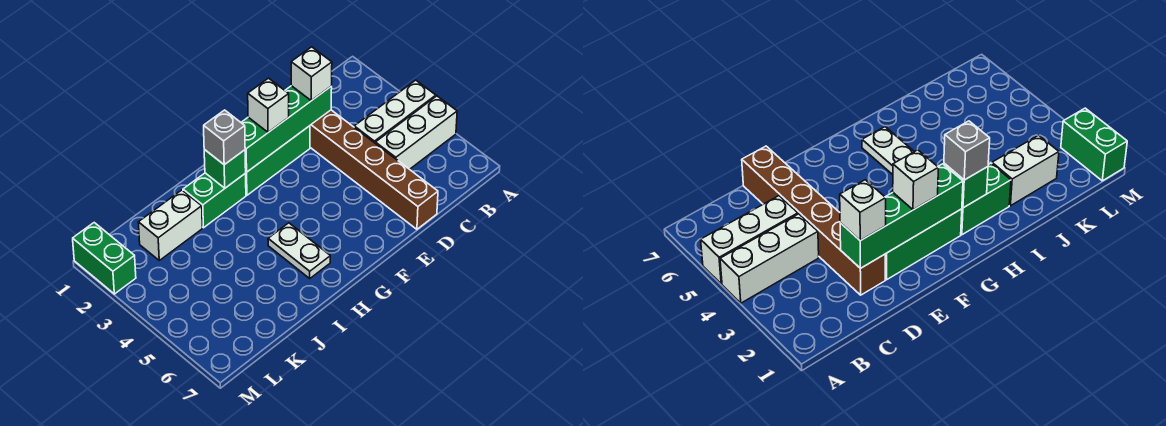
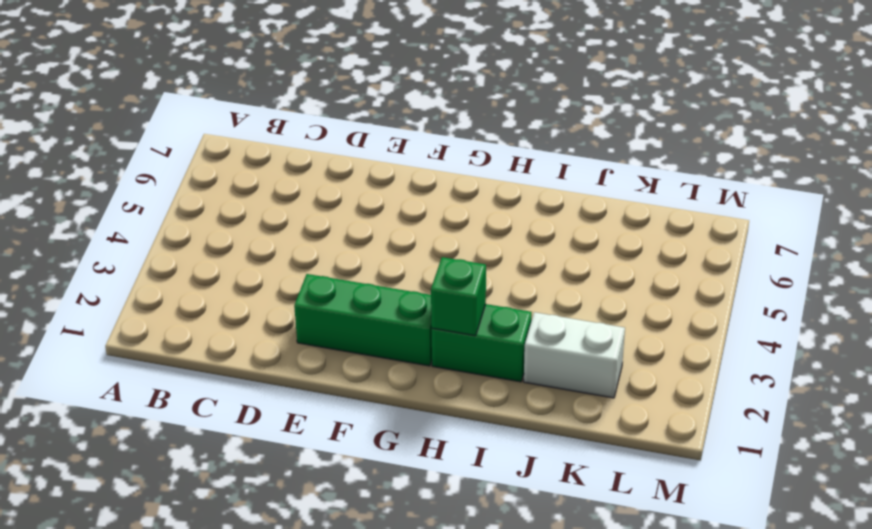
none -> white brick A4:C4 level 1
none -> white brick A5:C5 level 1
none -> brown brick D2:D7 level 1

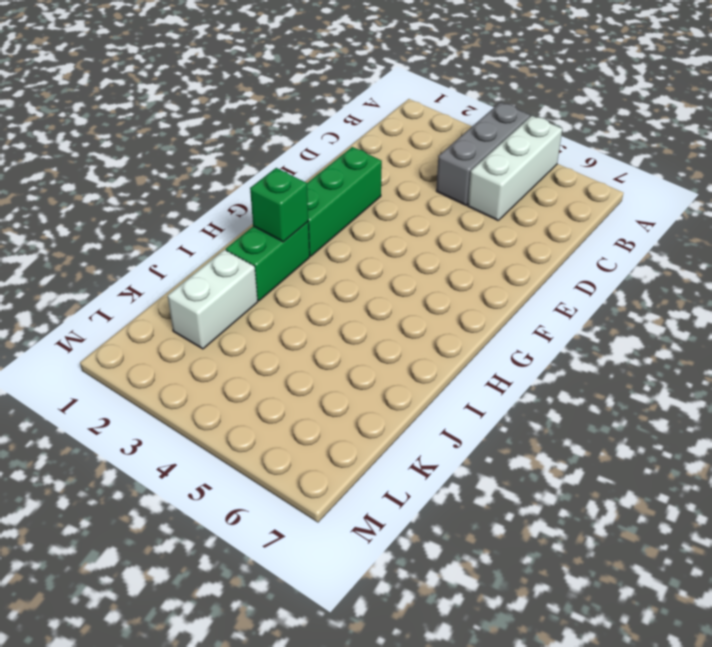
grey brick A4:C4 level 1 -> white brick A4:C4 level 1
none -> brown brick D2:D7 level 1
none -> white plate H5:H6 level 1
none -> green brick M1:M2 level 1

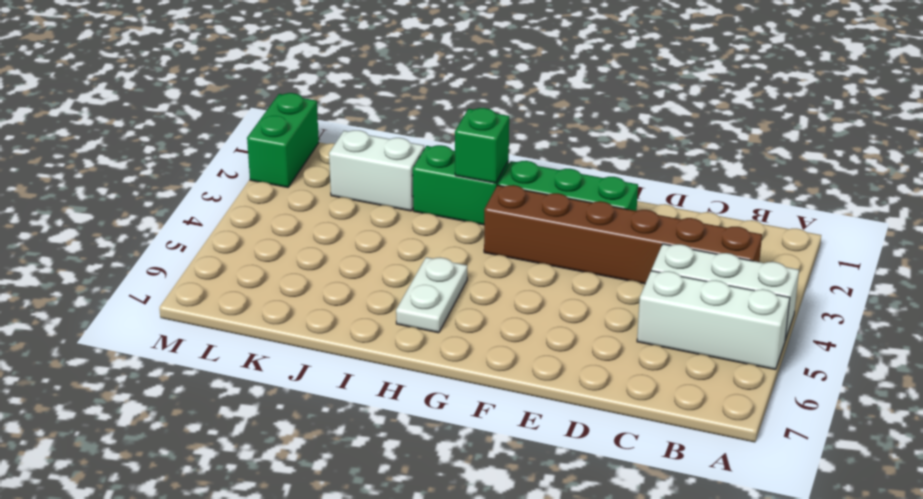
brown brick B3:G3 level 1 -> brown brick D2:D7 level 1
none -> green brick D2:G2 level 2
none -> white brick D2 level 3
none -> white brick F2 level 3

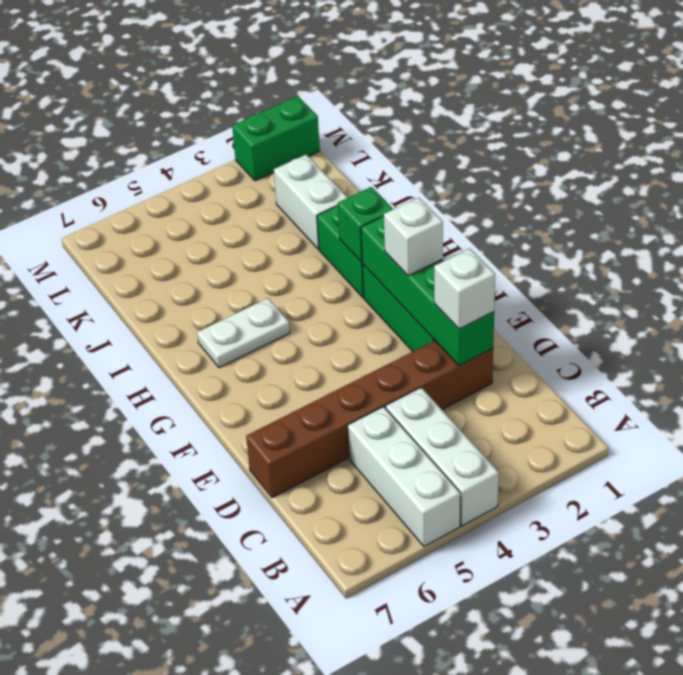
none -> grey brick H2 level 3

